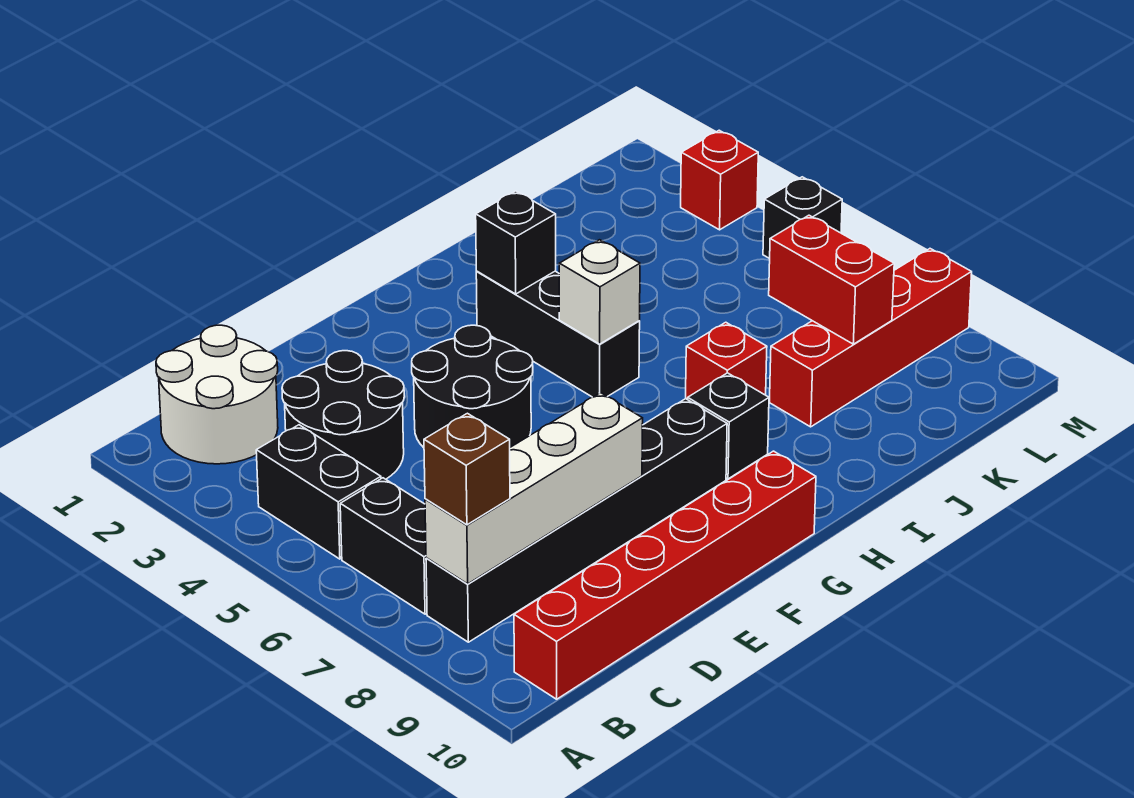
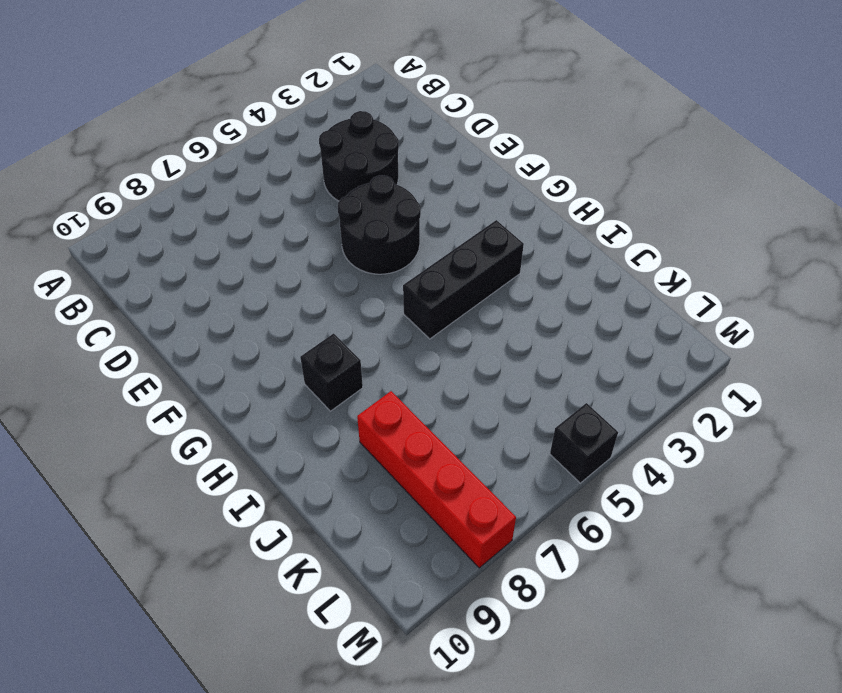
none -> white round brick B1:C2 level 1
none -> black brick B4:B5 level 1
none -> black brick B6:B7 level 1

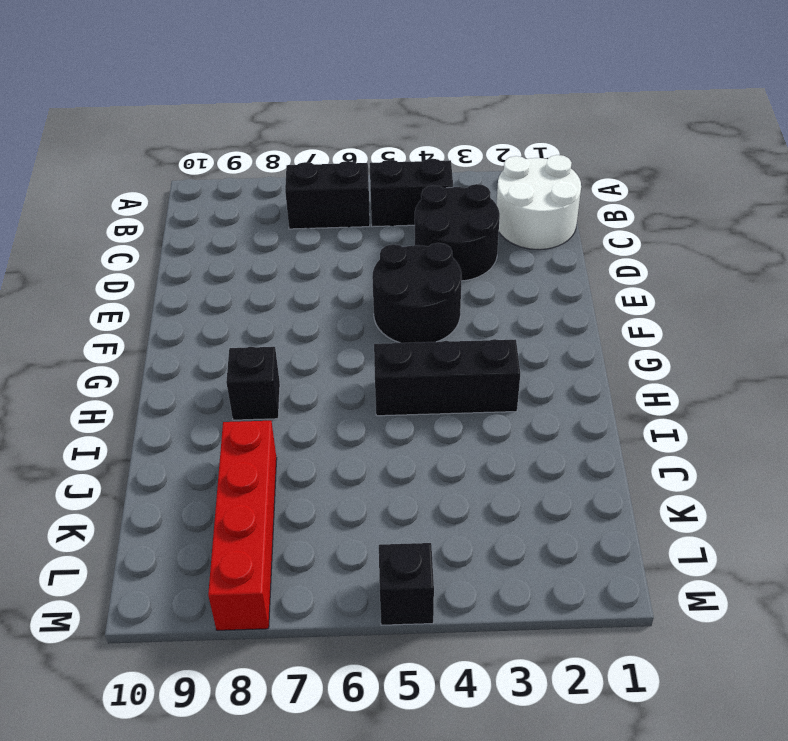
none -> black brick B8:G8 level 1
none -> red brick B10:G10 level 1
none -> red brick I7 level 1

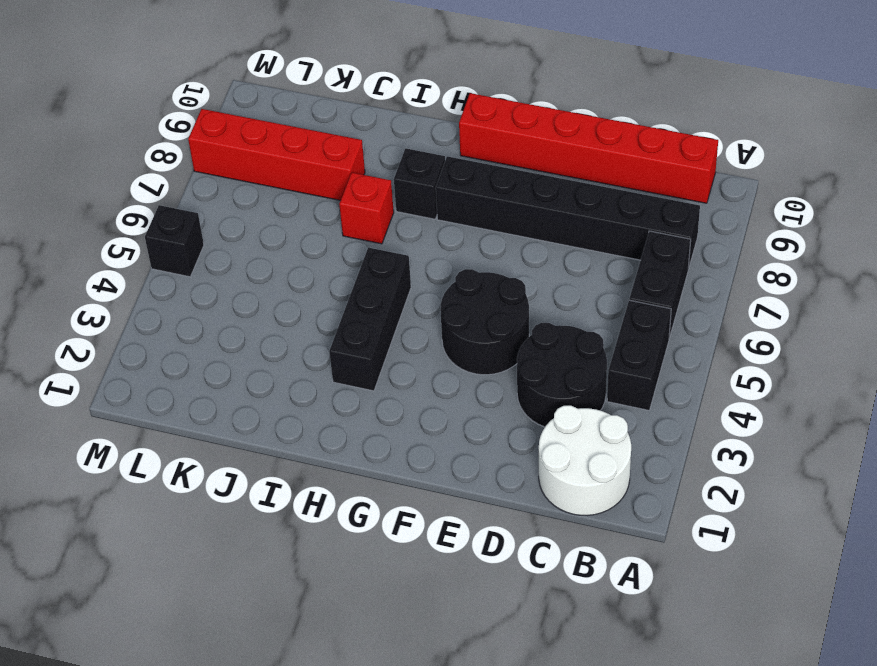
none -> red brick M3 level 1
none -> white brick B8:E8 level 2
none -> black brick H3 level 2

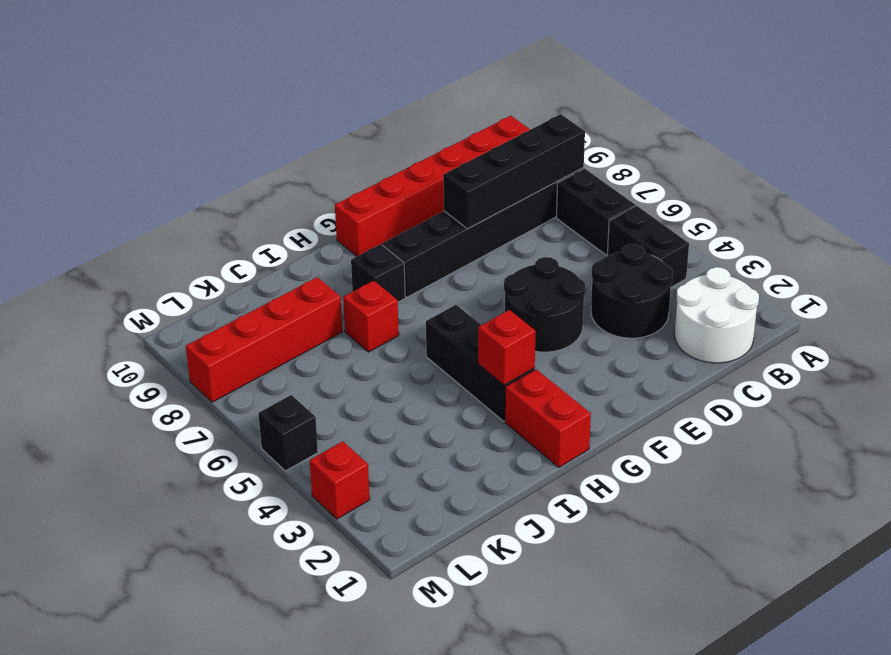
black brick B8:E8 level 2 -> white brick B8:E8 level 2
red brick H1:H2 level 1 -> red brick K7:K8 level 2
red brick H3 level 2 -> black brick H3 level 2
none -> white brick H5 level 2
none -> brown brick B8 level 3

